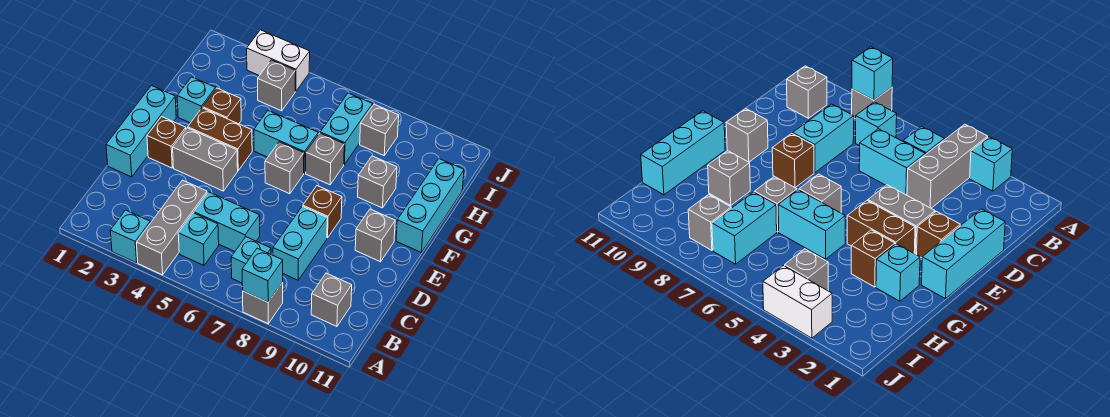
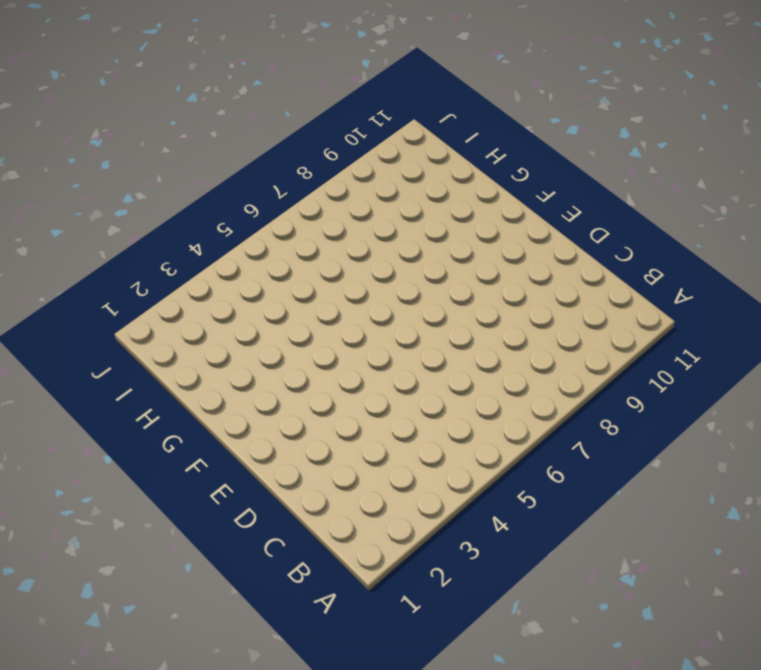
none -> cyan brick A3 level 1
none -> grey brick A4:C4 level 1
none -> grey brick A8 level 1

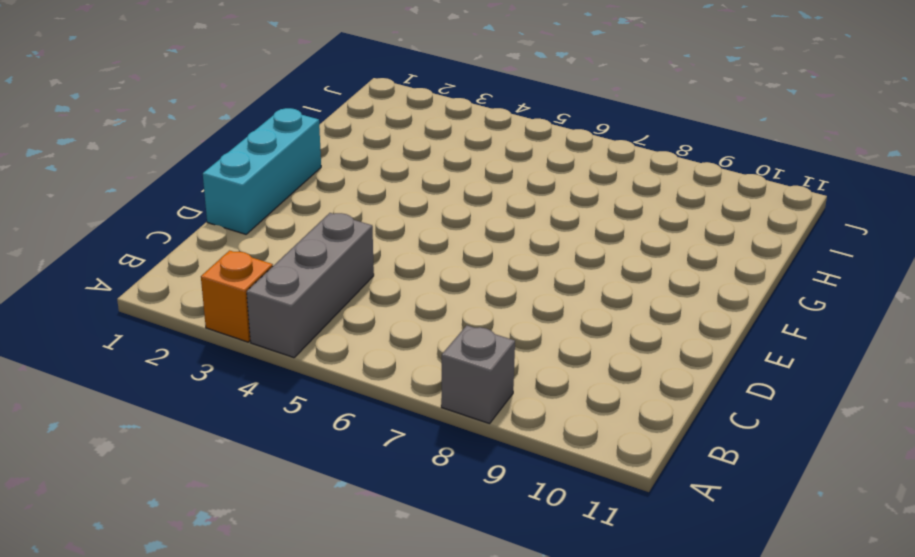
orange brick A3 level 1 -> cyan brick A3 level 1
none -> cyan brick B5 level 1
none -> cyan brick B7 level 1
none -> grey brick B10 level 1

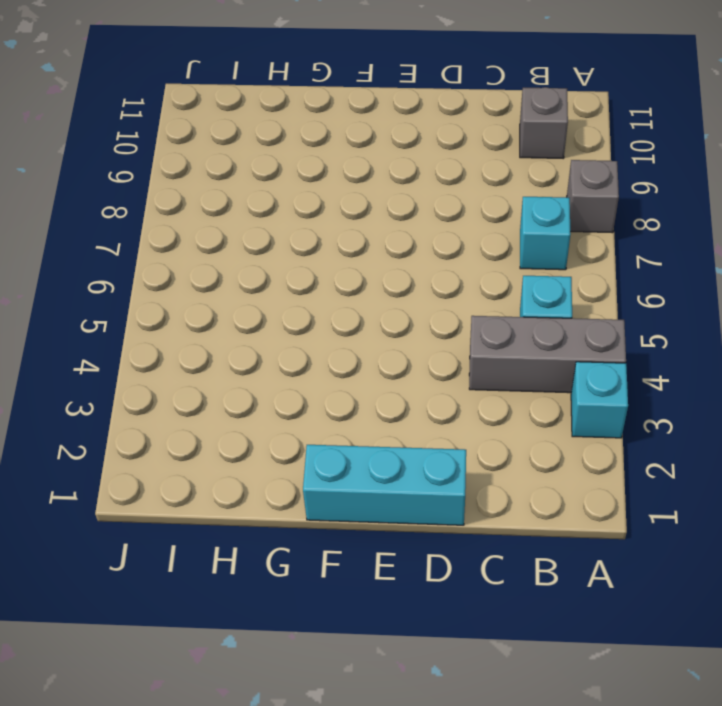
none -> cyan brick C5:C6 level 1
none -> cyan brick C8:D8 level 1
none -> brown brick E2 level 1

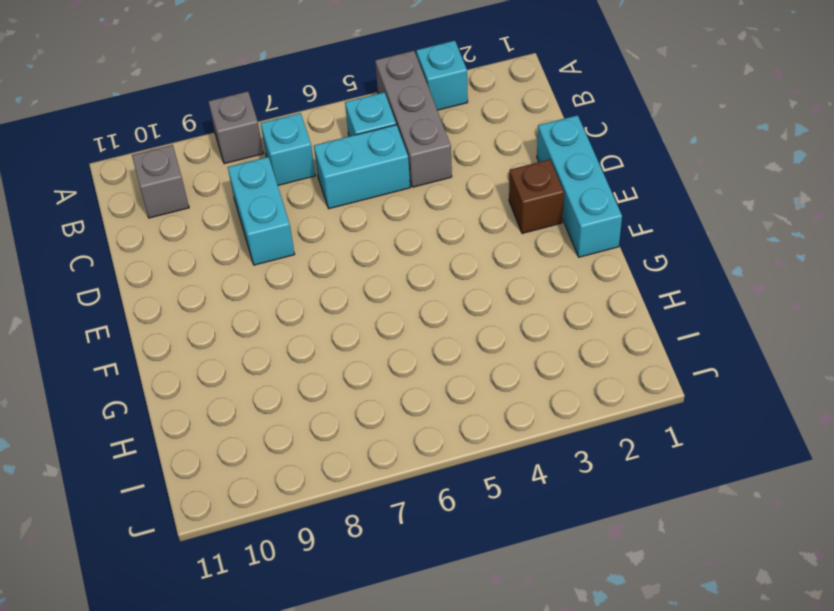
none -> grey brick E3:E4 level 1
none -> brown brick E8 level 1
none -> grey brick E10 level 1

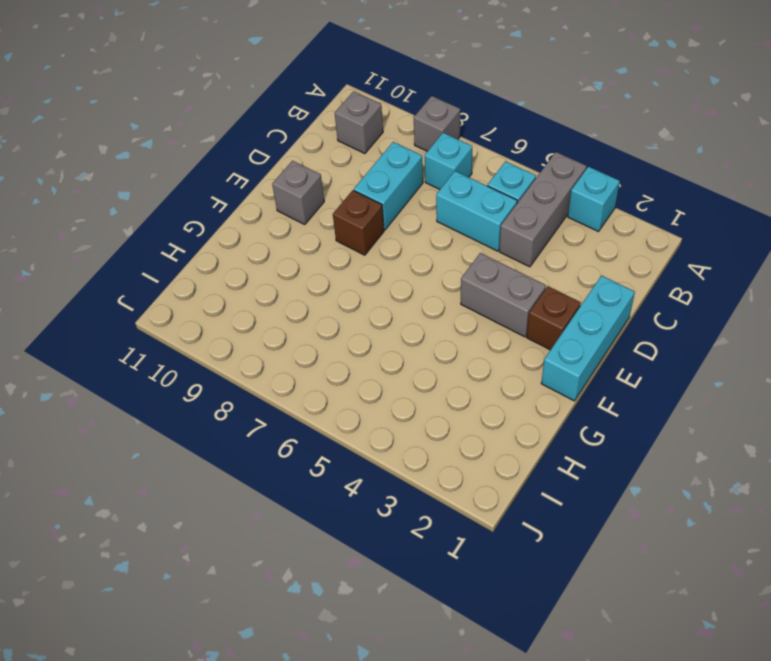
none -> brown brick F3:F4 level 1
none -> grey brick F6 level 1
none -> cyan brick F11:H11 level 1

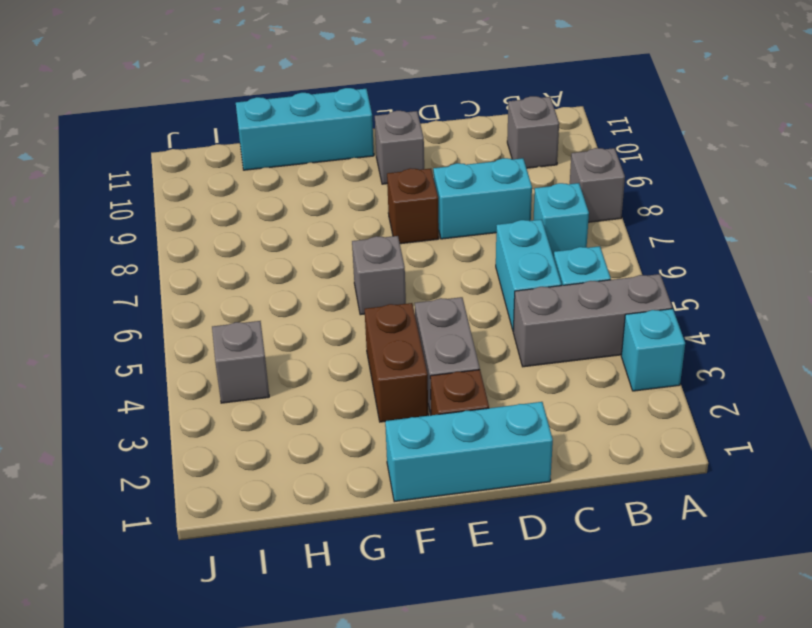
none -> cyan brick G2 level 1
none -> brown brick G3 level 1
none -> cyan brick G5:G6 level 1

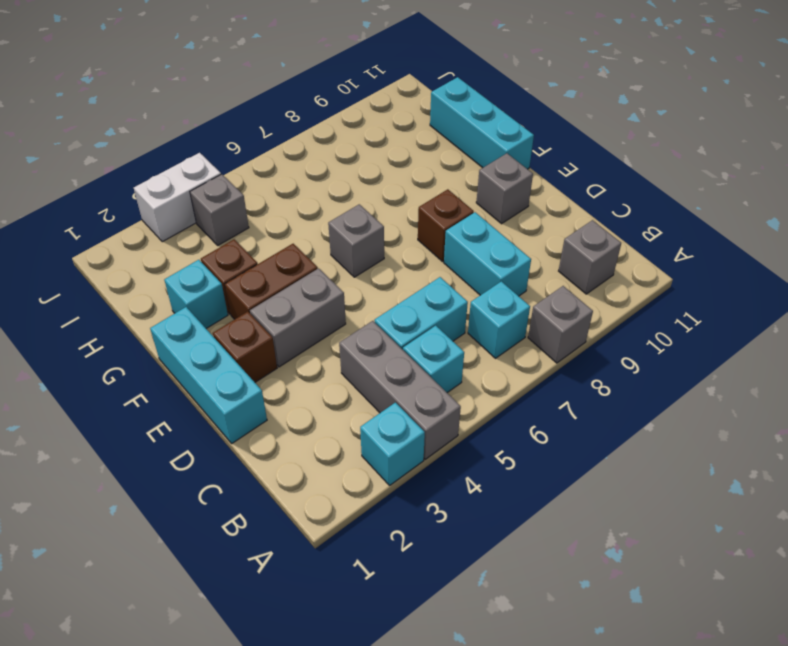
none -> cyan brick G5:G6 level 1
none -> grey brick G7 level 1
none -> grey brick G9 level 1

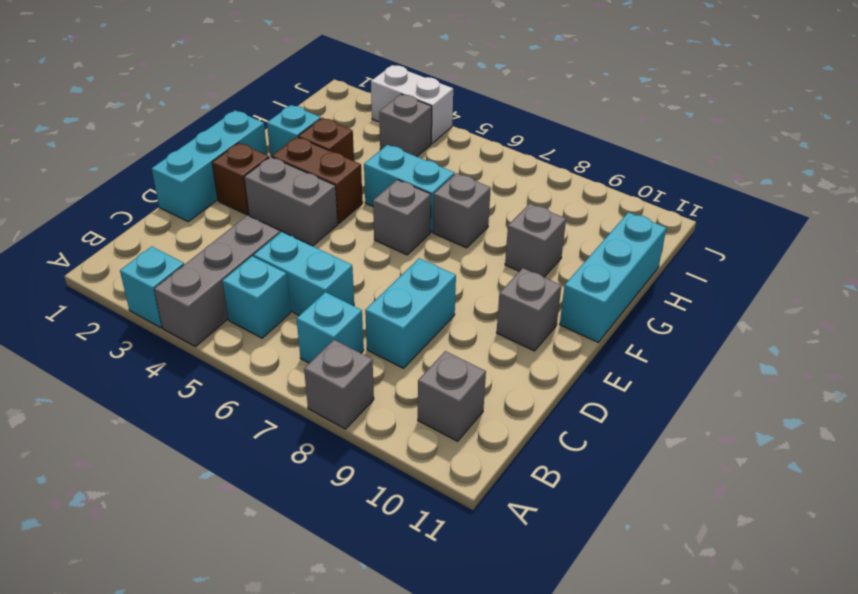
none -> brown brick E8 level 1
none -> cyan brick H7:I7 level 1
none -> grey brick I8 level 1

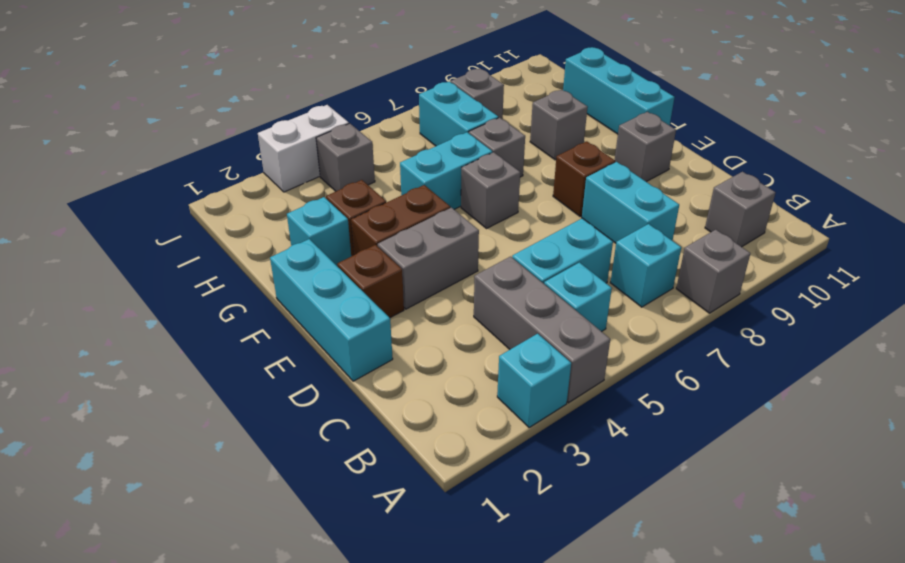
none -> cyan brick A8 level 2

